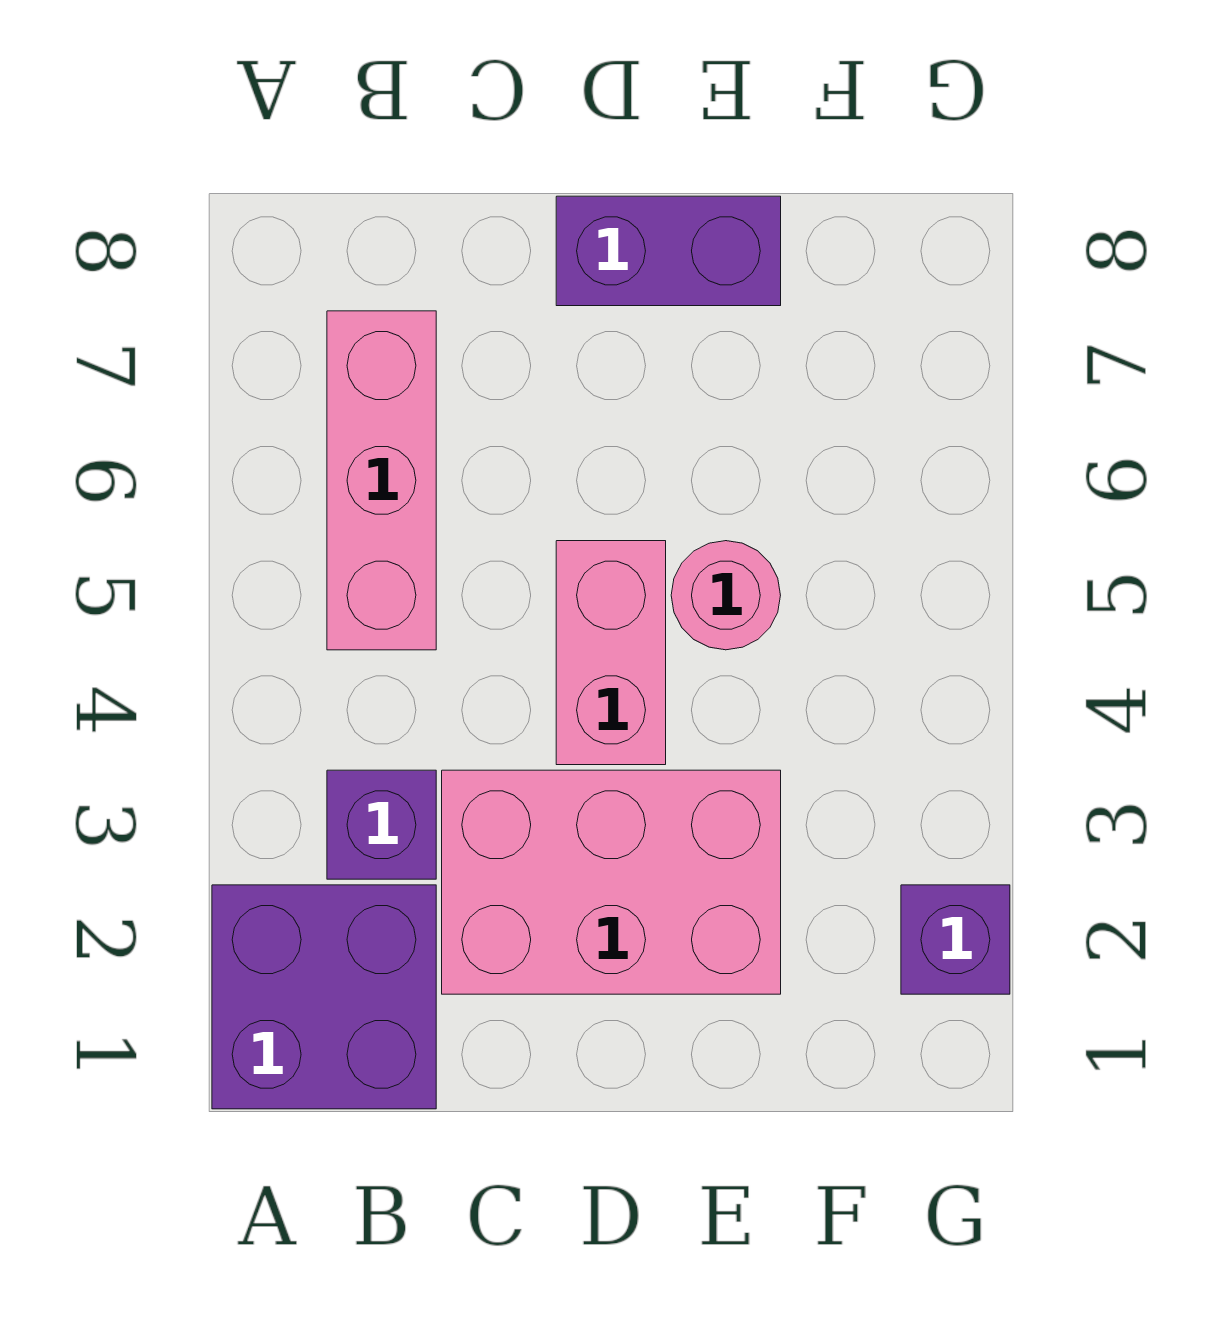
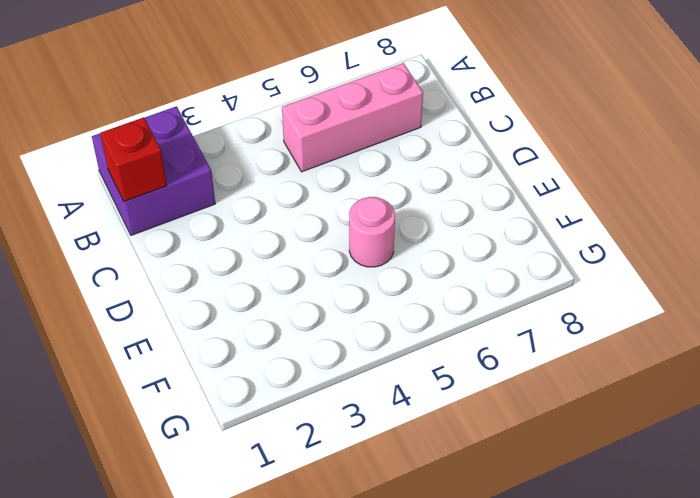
red brick B1 level 2 -> none
none -> purple brick B3 level 1
none -> pink brick C2:E3 level 1

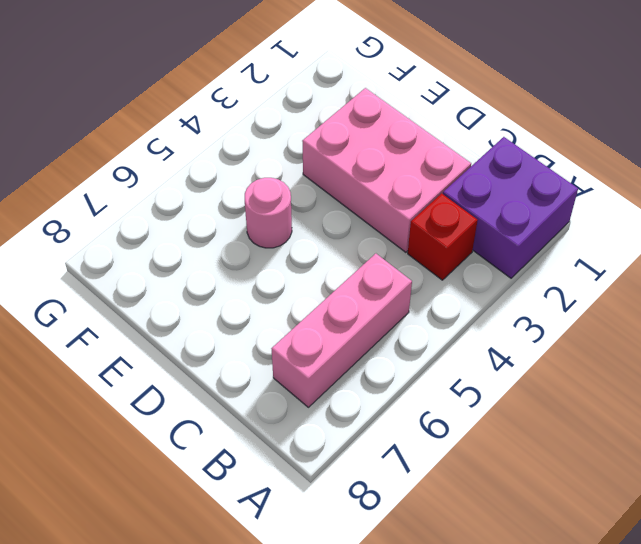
red brick B3 level 1 -> purple brick B3 level 1
none -> pink brick D4:D5 level 1
none -> purple brick D8:E8 level 1

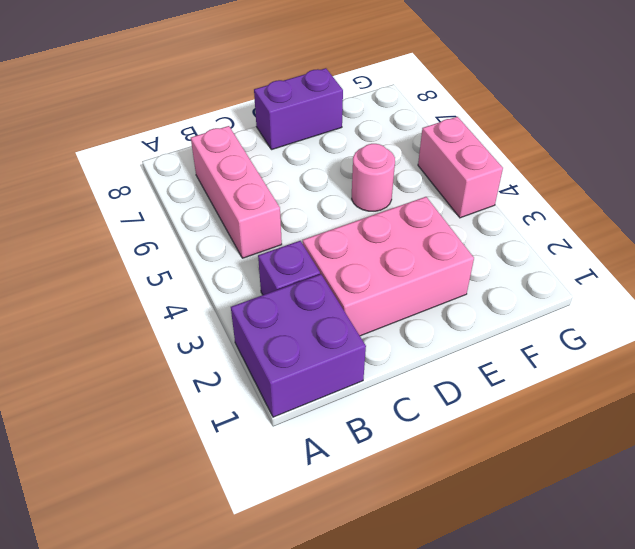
pink brick G4:G5 level 1 -> pink brick D4:D5 level 1
none -> purple brick G2 level 1

